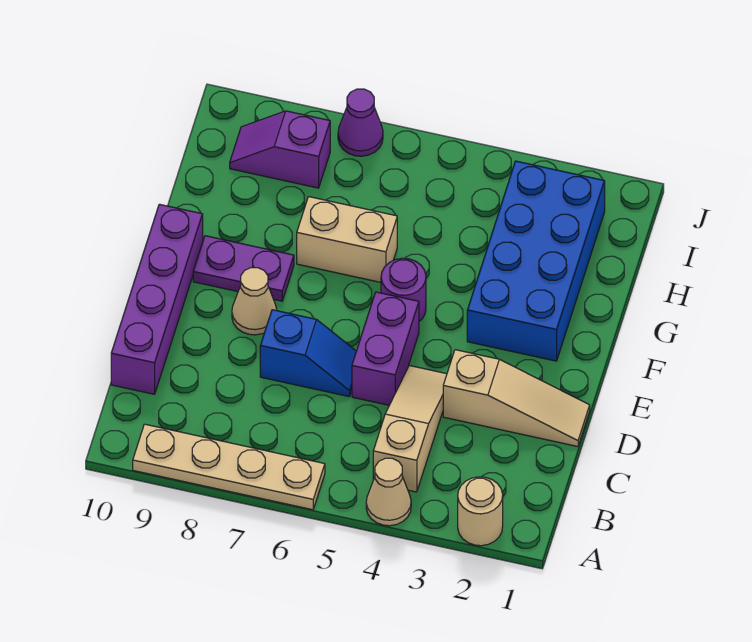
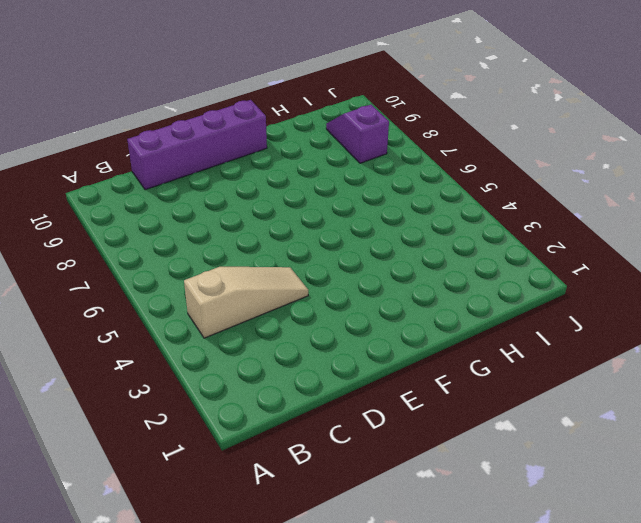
none -> tan round brick A2 level 1
none -> tan cone A4 level 1
none -> tan plate A6:A9 level 1

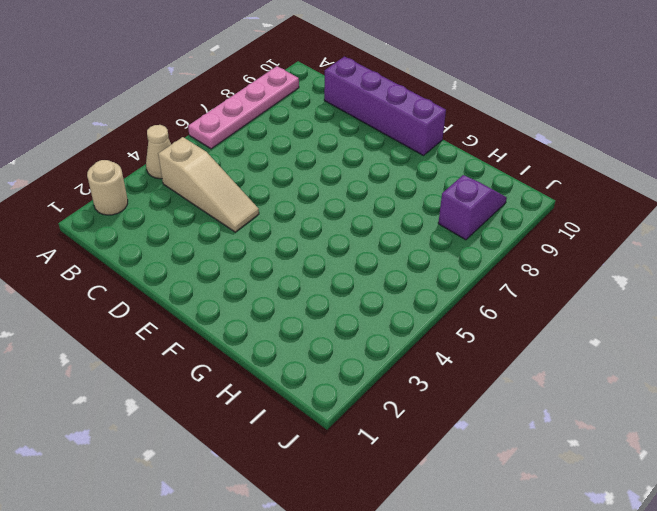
pink plate A6:A9 level 1 -> tan plate A6:A9 level 1
none -> tan slope D1:D3 level 1 top 3
none -> purple brick D5:E5 level 1
none -> blue slope D6:D7 level 1 top 7

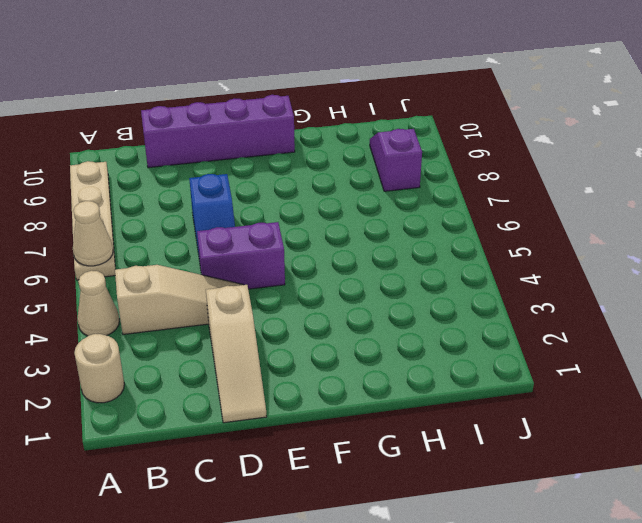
tan cone A6 level 2 -> tan cone E8 level 1
none -> blue brick F2:I3 level 1
none -> purple round brick F5 level 1
none -> purple plate F8:F9 level 1

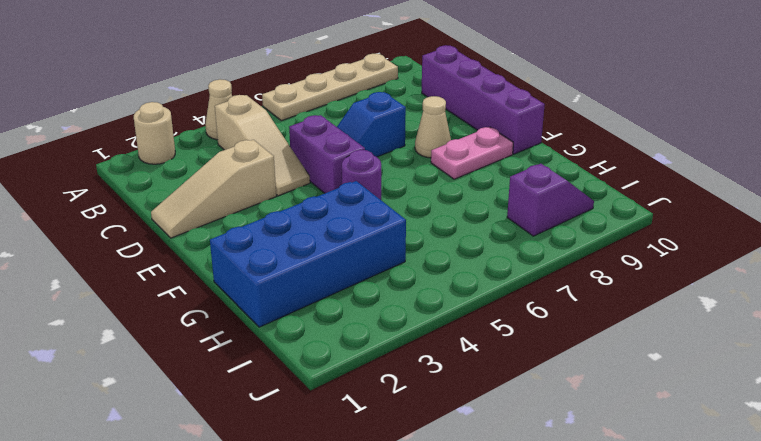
pink plate F8:F9 level 1 -> purple plate F8:F9 level 1
blue brick G1:H4 level 1 -> blue brick F2:I3 level 1
none -> tan brick G6:G7 level 1
none -> purple cone J7 level 1

